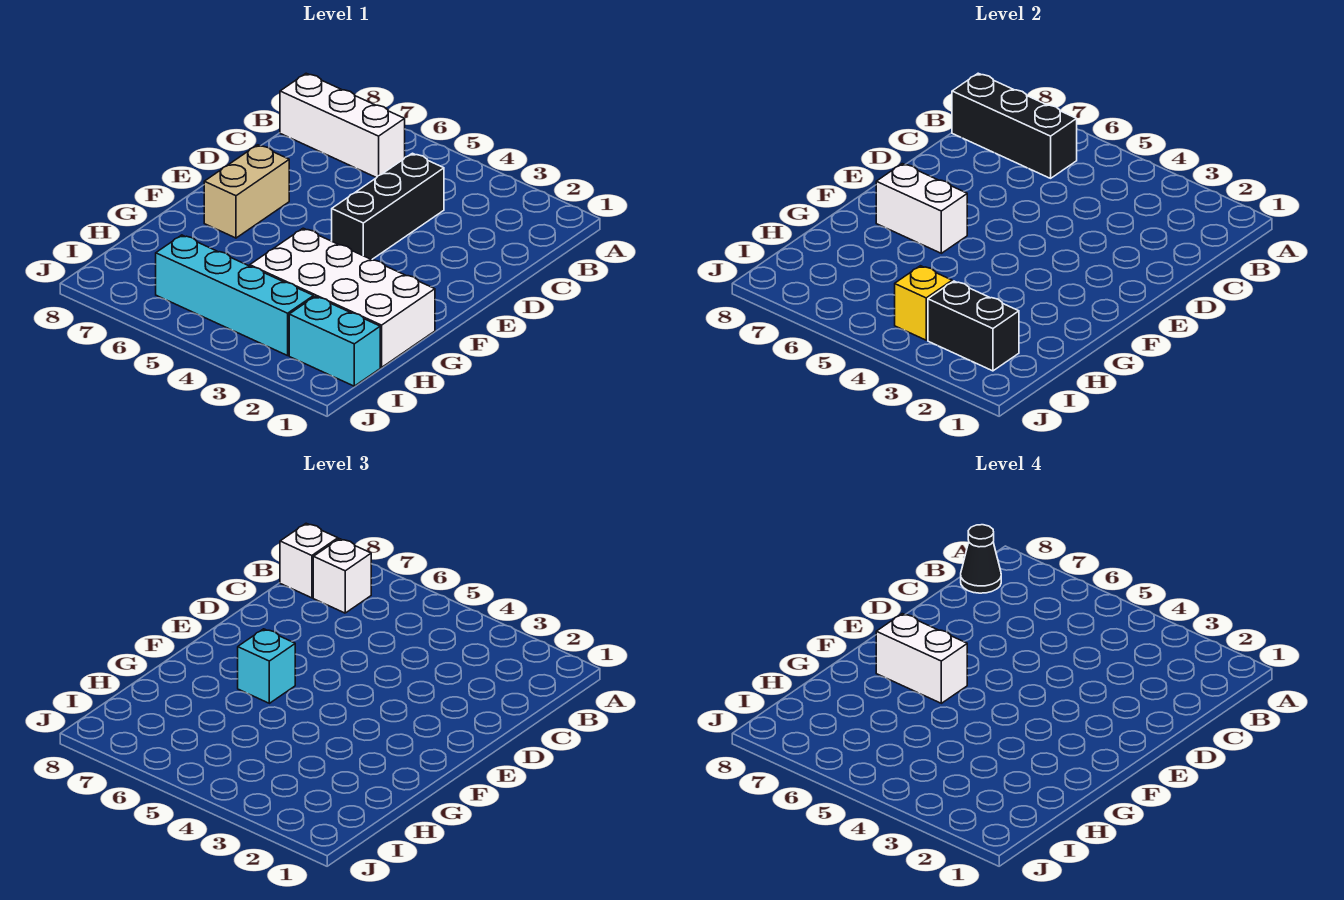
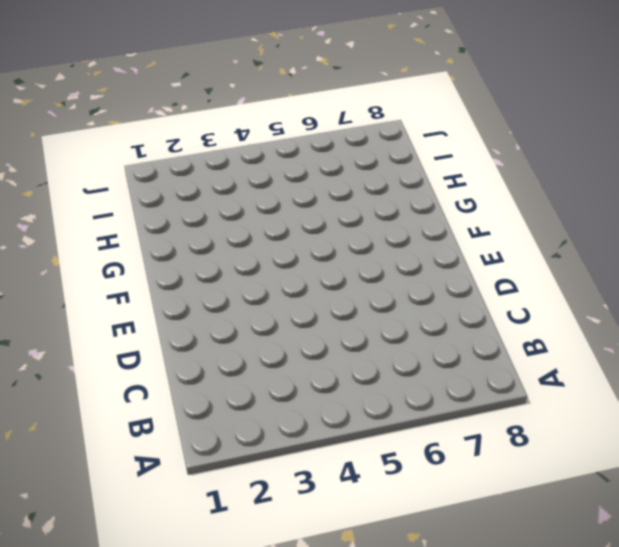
none -> white brick B6:B8 level 1
none -> black brick C4:E4 level 1
none -> tan brick E7:F7 level 1

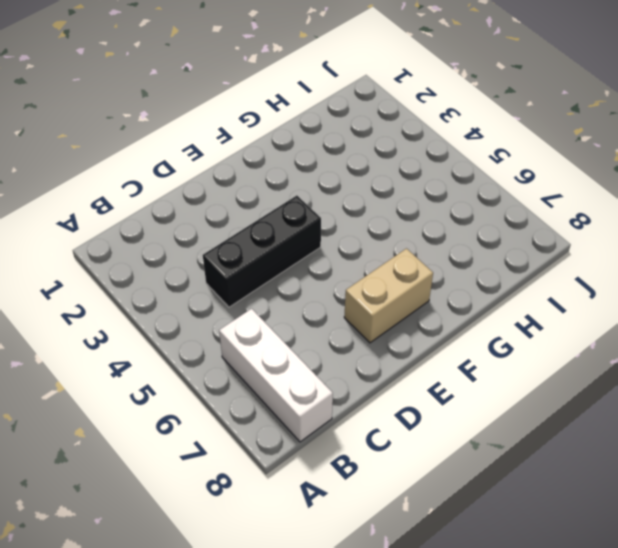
none -> white brick G1:H4 level 1
none -> cyan brick I1:I2 level 1
none -> cyan brick I3:I6 level 1

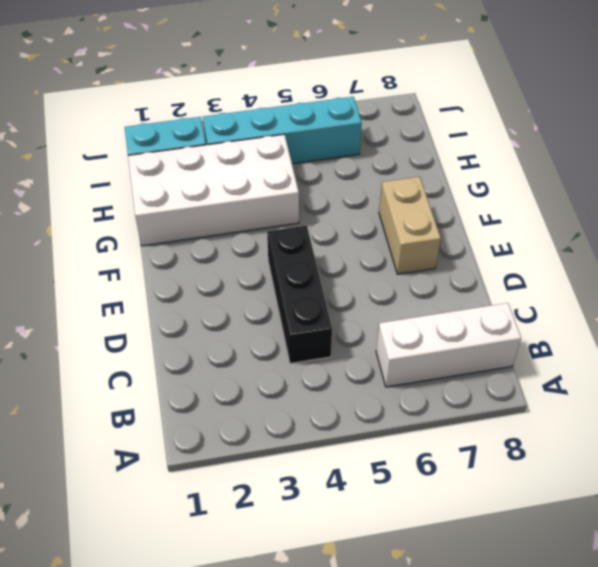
none -> black brick B6:B8 level 2
none -> white brick F6:F7 level 2
none -> black brick I2:I3 level 2

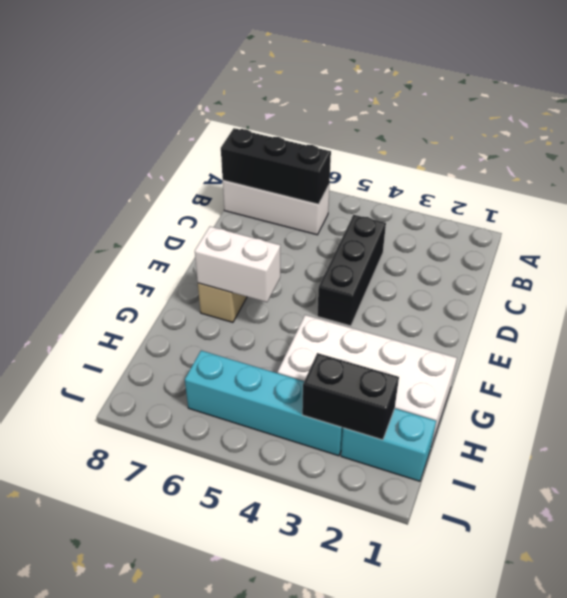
none -> yellow brick I4 level 2
none -> white brick B7 level 3
none -> white brick B8 level 3

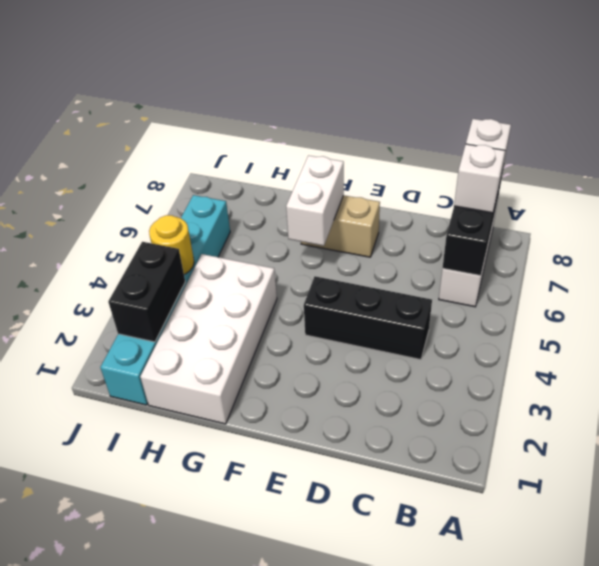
yellow round brick I4 level 2 -> yellow brick I4 level 2
none -> cyan brick F6 level 3
none -> black cone B8 level 4
none -> white brick F6:F7 level 4

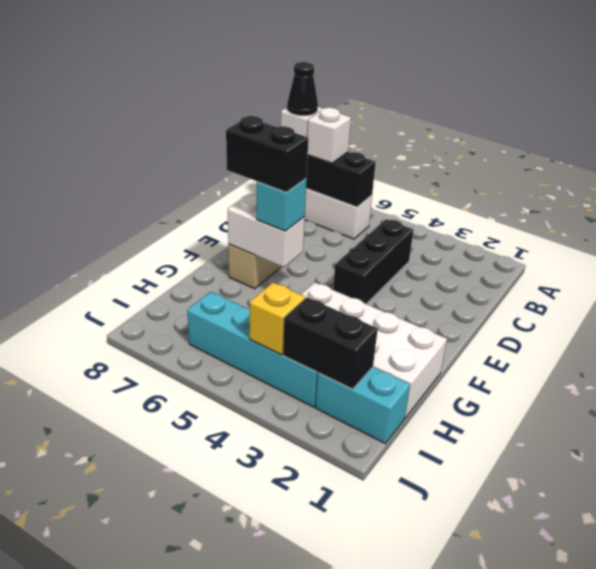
black brick F6:F7 level 4 -> white brick F6:F7 level 4

